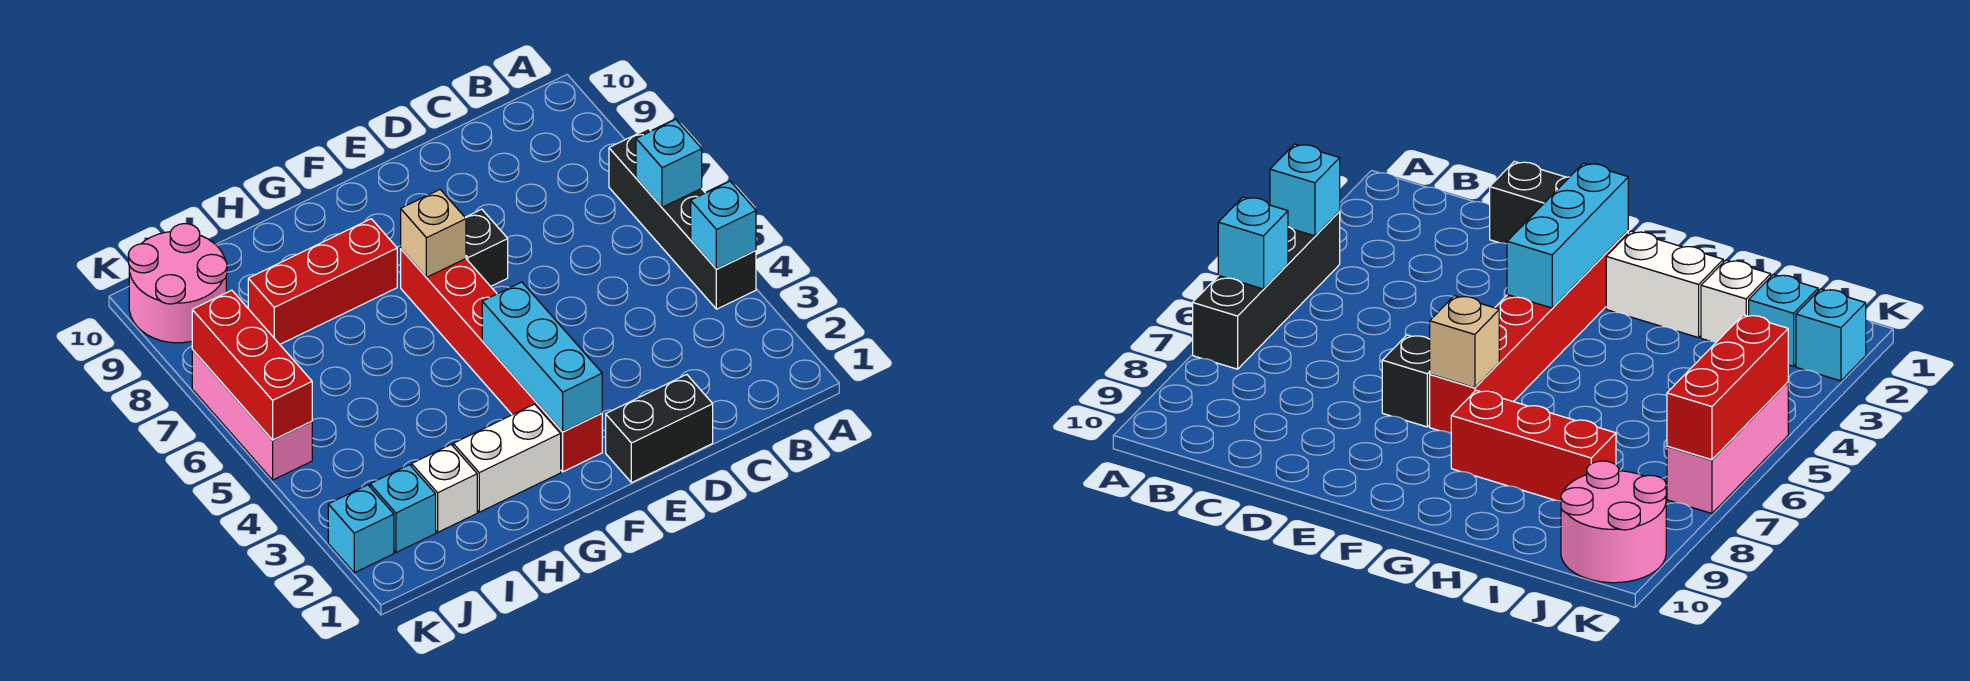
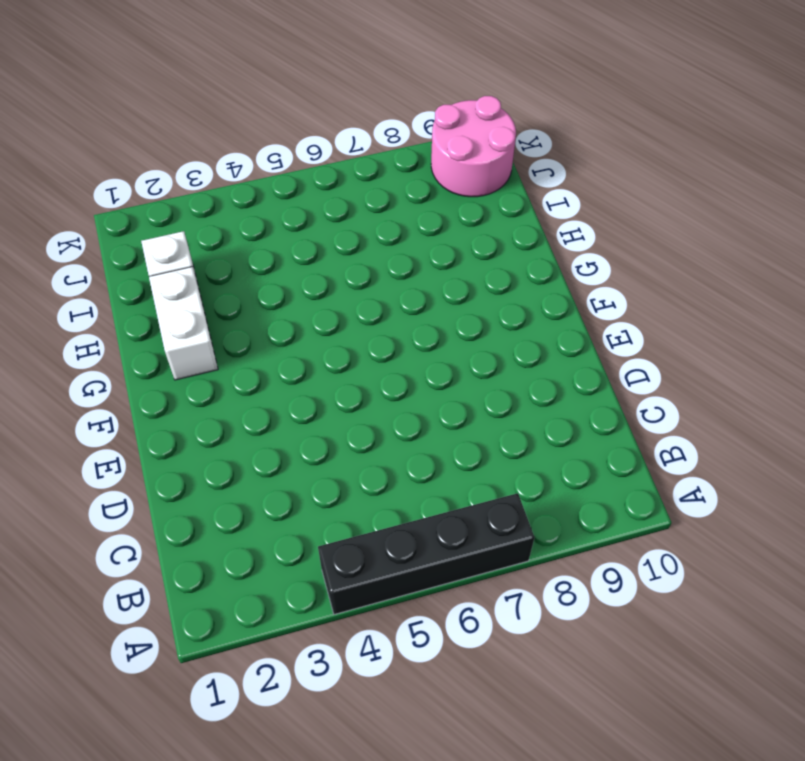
none -> black brick D1:E1 level 1
none -> black brick E7 level 1
none -> red brick F2:F7 level 1

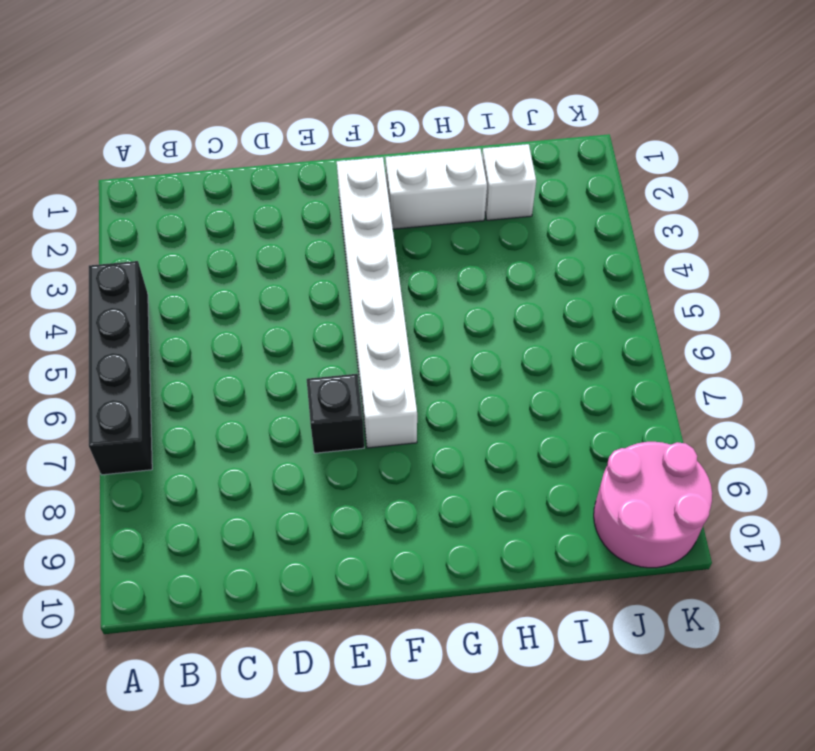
white brick F2:F7 level 1 -> red brick F2:F7 level 1
none -> black brick D1:E1 level 1
none -> red brick G8:I8 level 1
none -> cyan brick J2 level 1

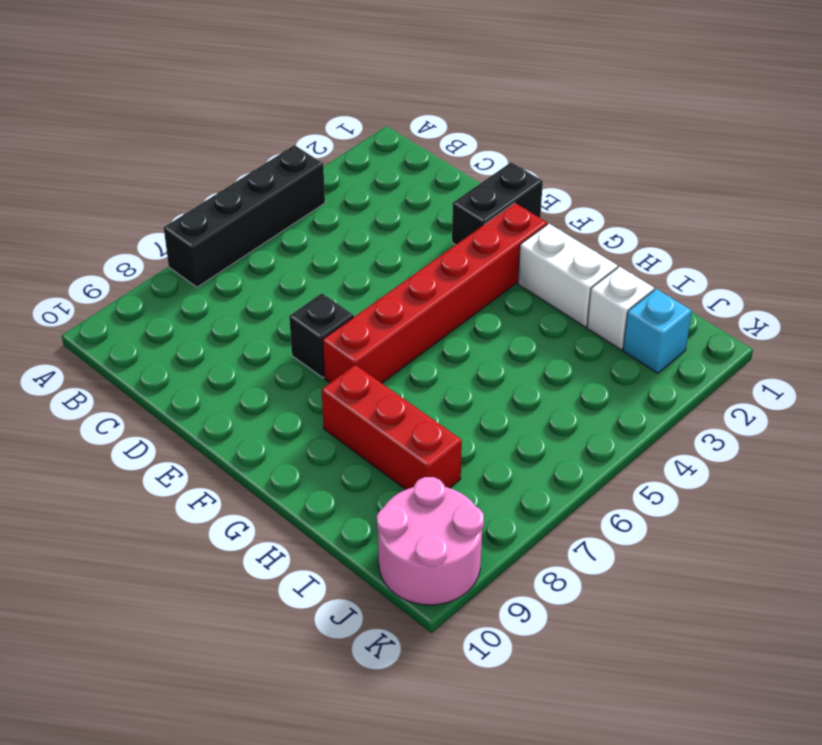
black brick E1:E2 level 1 -> black brick D1:E1 level 1
none -> cyan brick K2 level 1
none -> pink brick K5:K7 level 1
none -> cyan brick A4 level 2

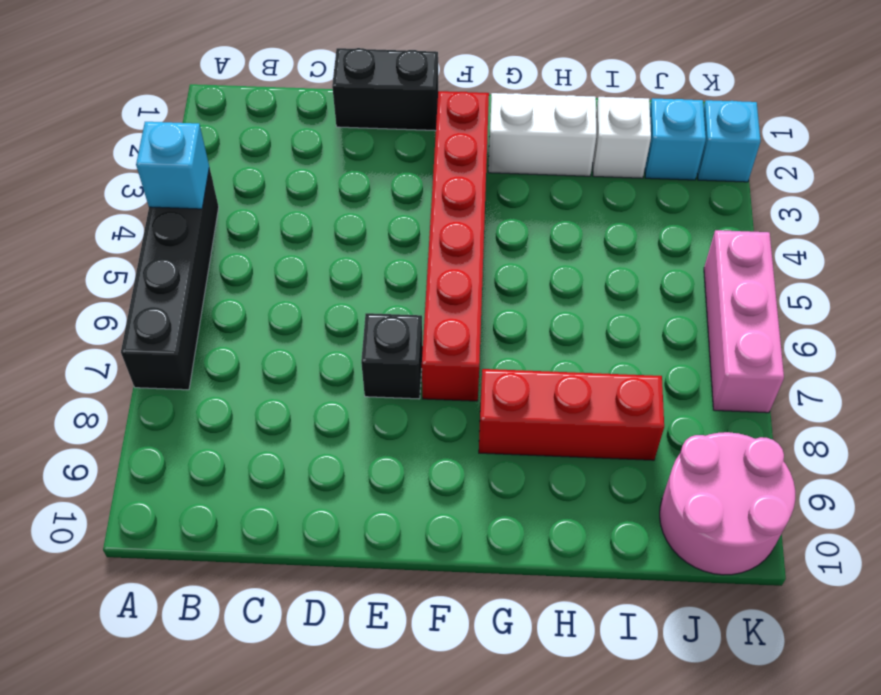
none -> cyan brick A6 level 2
none -> cyan brick F2:F4 level 2
none -> tan brick F7 level 2

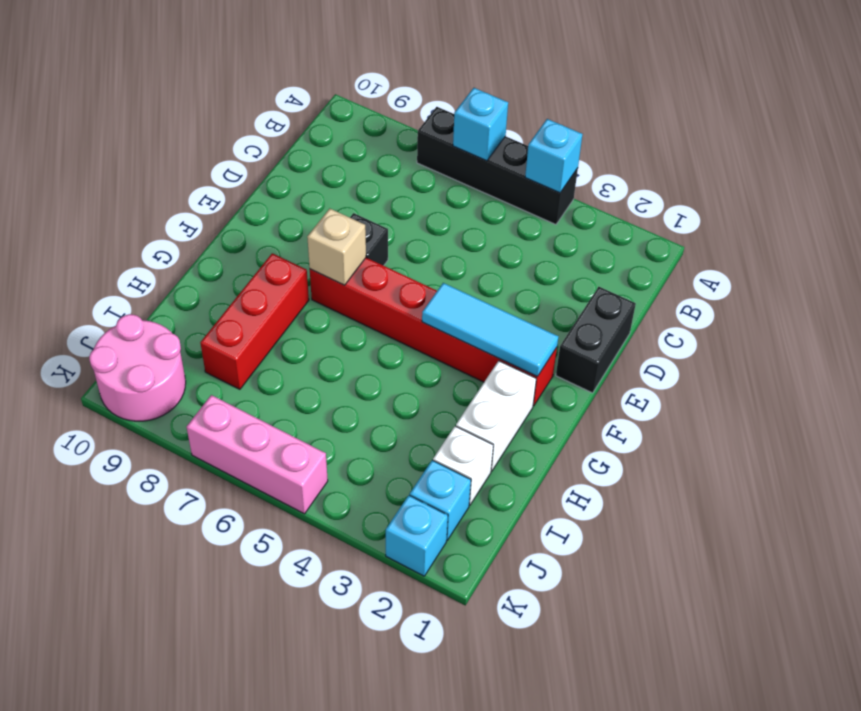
cyan tile F2:F4 level 2 -> cyan brick F2:F4 level 2
none -> red brick K5:K7 level 2

